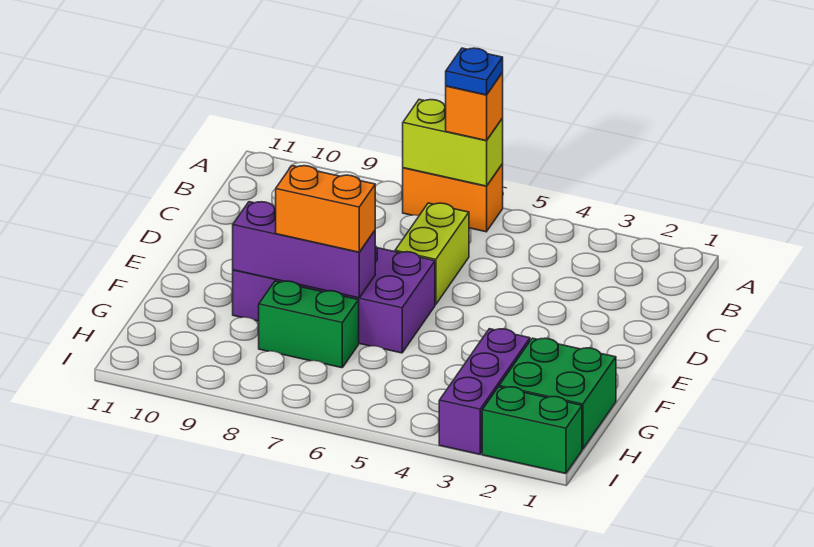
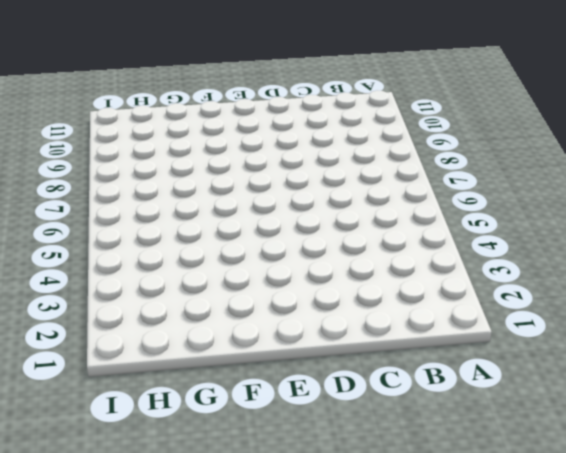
none -> orange brick A6:A7 level 1
none -> lime brick C6:D6 level 1
none -> purple brick E6:F9 level 1

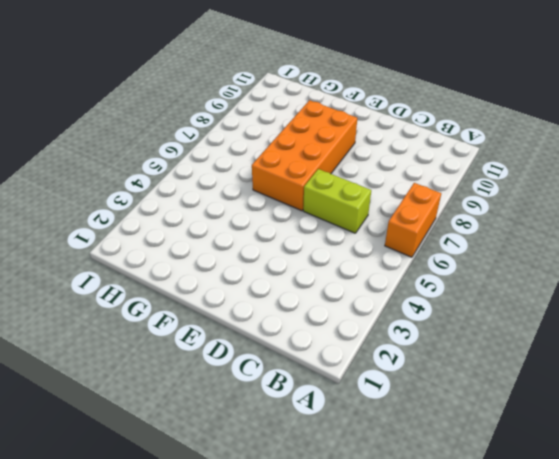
orange brick E6:F9 level 1 -> purple brick E6:F9 level 1
none -> green brick G1:H2 level 1
none -> purple brick G3:I3 level 1
none -> green brick G7:G8 level 1

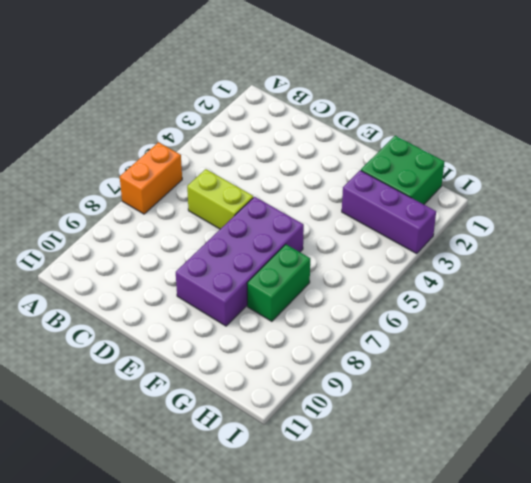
none -> green brick I1:I2 level 1
none -> lime brick A6:A7 level 2
none -> purple brick F7:F9 level 2

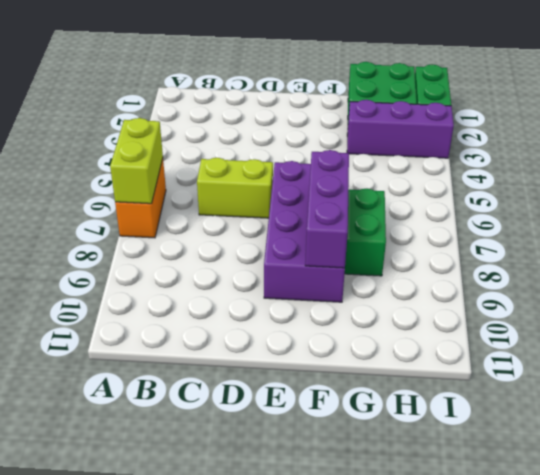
none -> orange brick A6 level 3
none -> orange brick F7:F8 level 3
none -> blue plate A6 level 4

